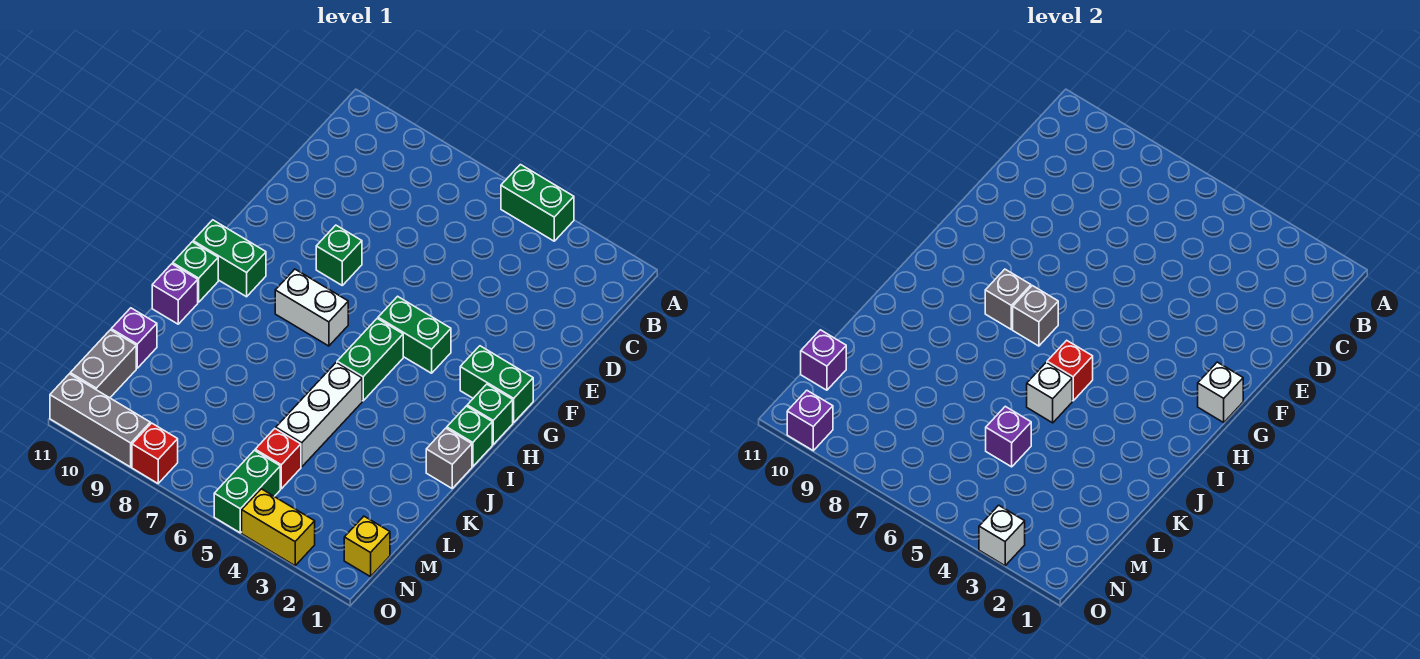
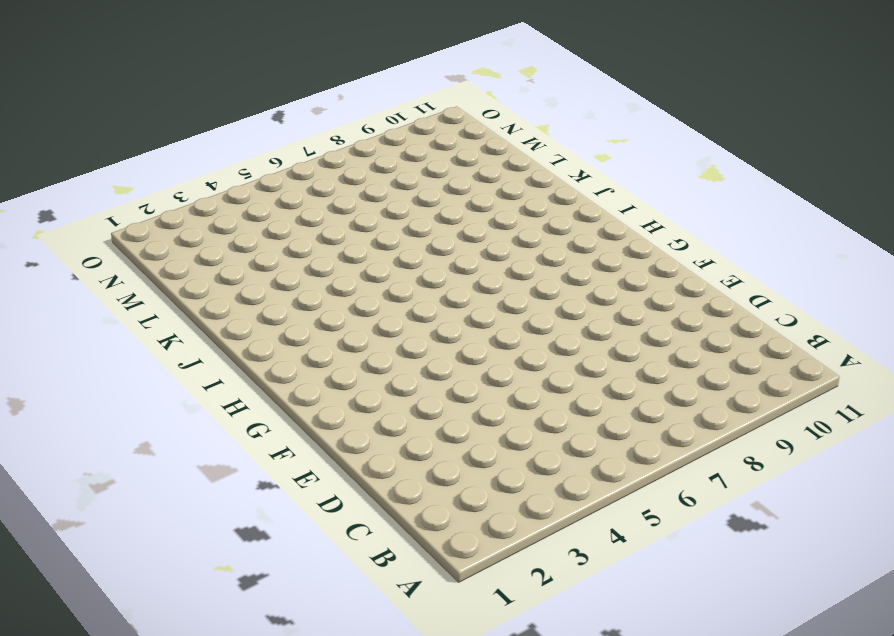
none -> green brick A4:A5 level 1
none -> green brick F8 level 1
none -> green brick G1:G2 level 1
none -> green brick G4:G5 level 1

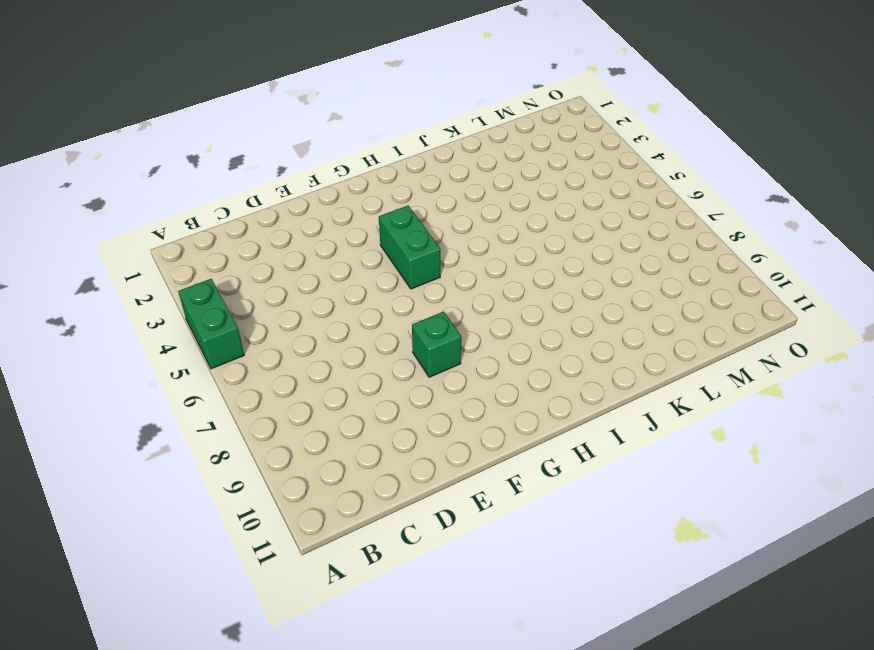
none -> green brick G1:G2 level 1
none -> green brick H1 level 1
none -> green brick H5:I5 level 1
none -> white brick H7:H8 level 1

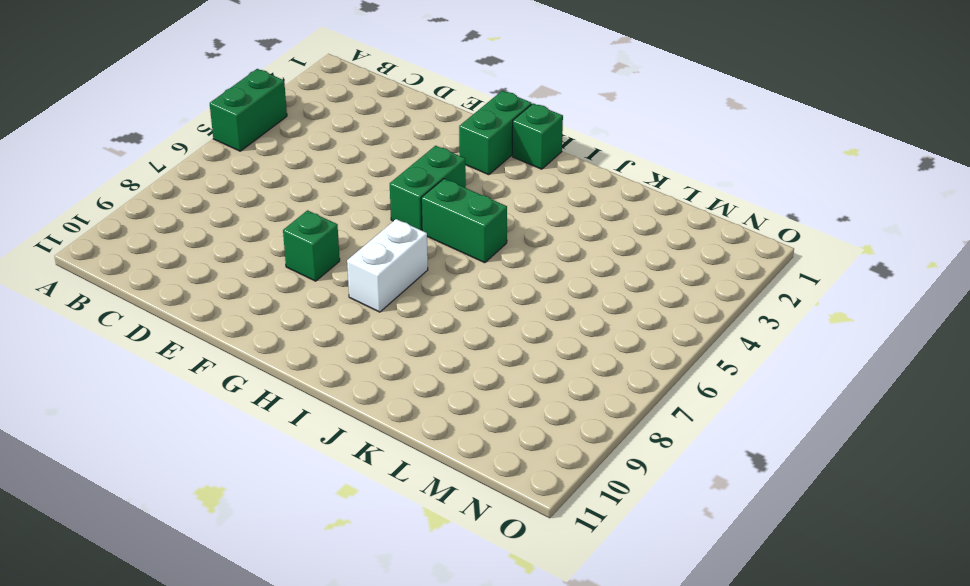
none -> green brick H10:H11 level 1
none -> green brick I1 level 1
none -> green brick I11 level 1
none -> grey brick J1 level 1

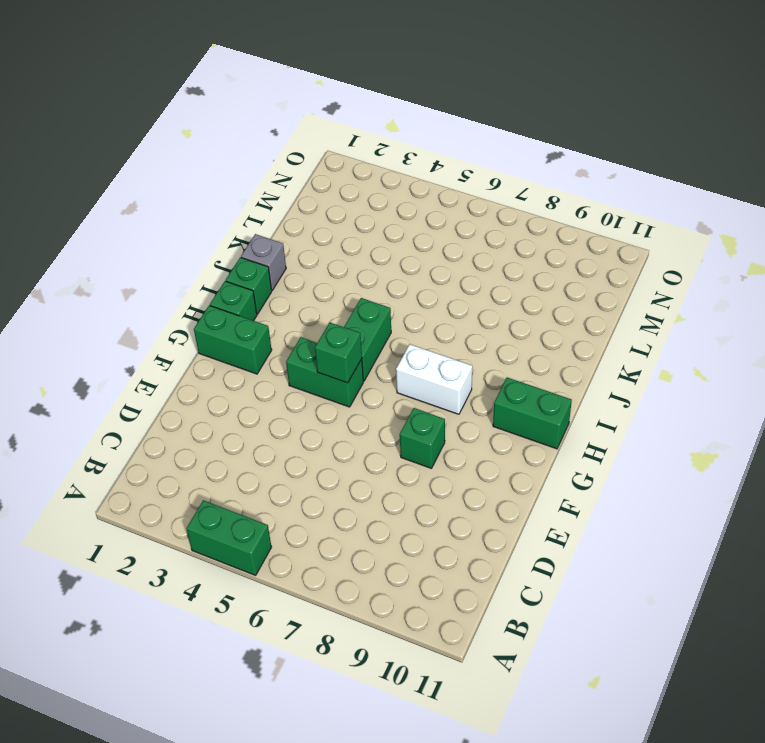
green brick G5 level 2 -> green brick I11 level 1
none -> white brick J5:L5 level 1
none -> purple brick J11 level 1
none -> purple brick L11 level 1
none -> red brick M5 level 1

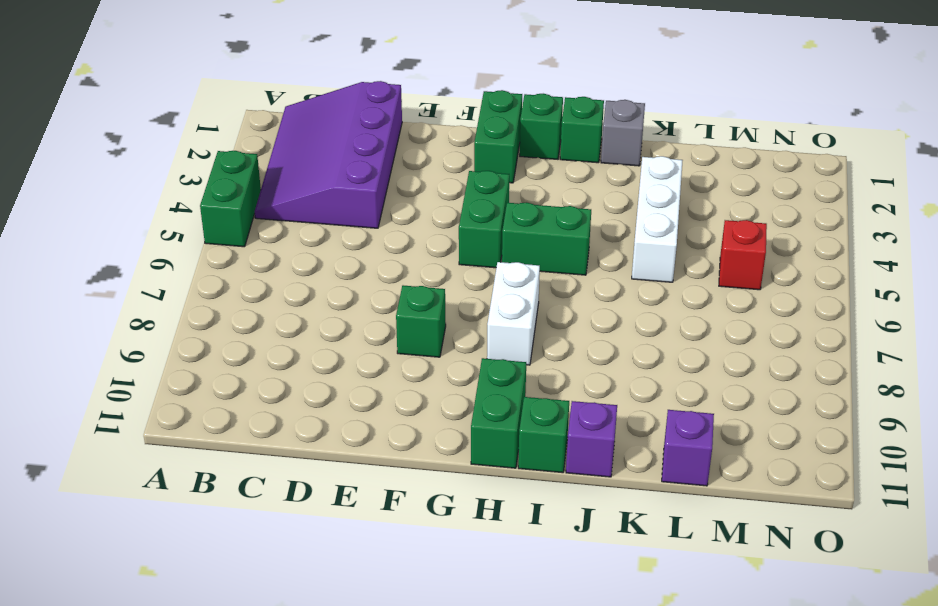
purple slope B1:D4 level 1 top D -> none
white brick K3:K5 level 1 -> white brick J5:L5 level 1
none -> grey brick M11:N11 level 1
none -> yellow brick N1 level 1
none -> green brick N5:O5 level 1
none -> yellow brick O3:O4 level 1

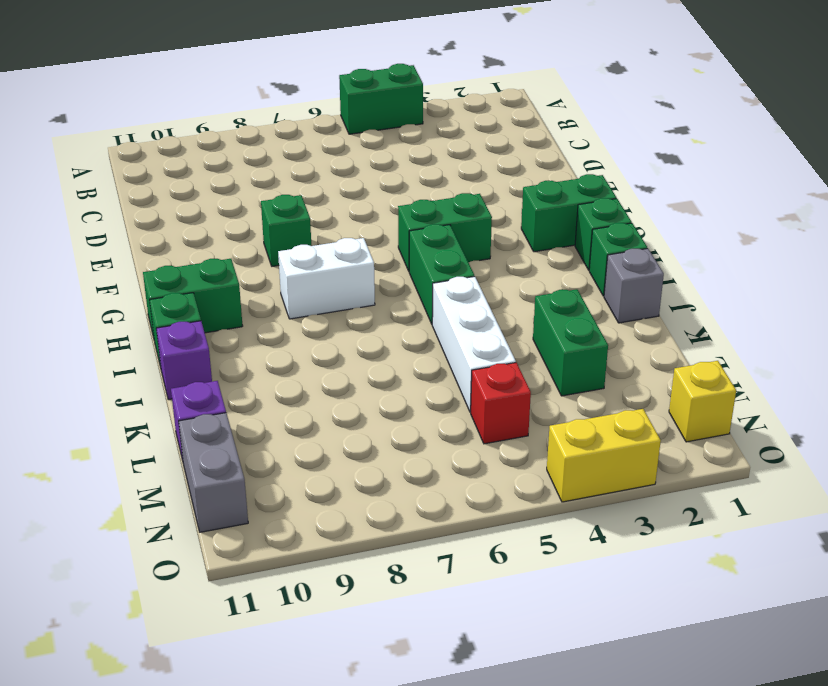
green brick K3:L3 level 1 -> green brick N5:O5 level 1
none -> red brick O8 level 1
none -> grey brick O9:O11 level 1
none -> white brick G1 level 2
none -> grey brick H7 level 2

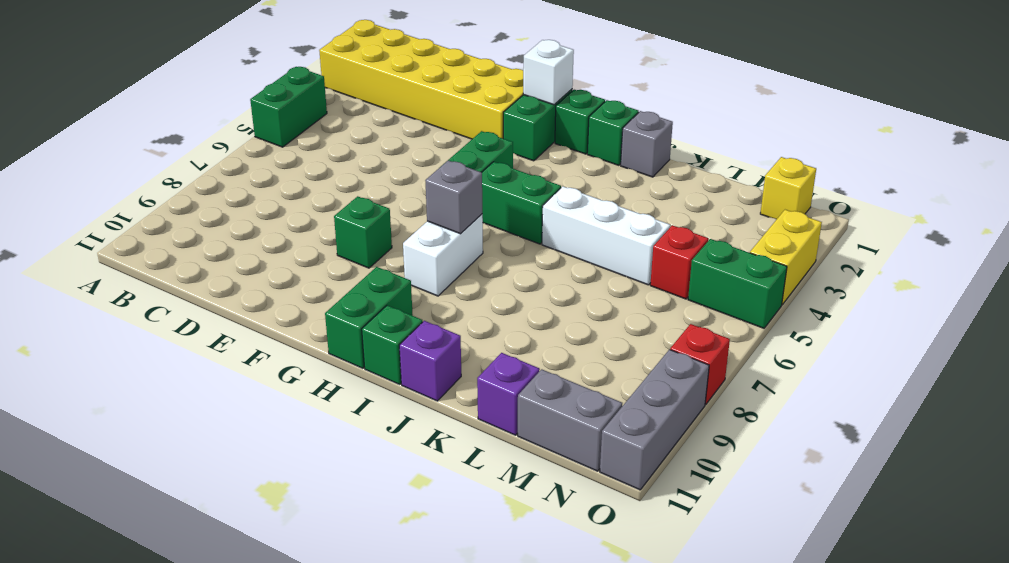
yellow brick A1:F2 level 1 -> none
none -> grey brick H8 level 2
none -> red brick I5 level 2
none -> white brick J5 level 2
none -> purple brick L5 level 2

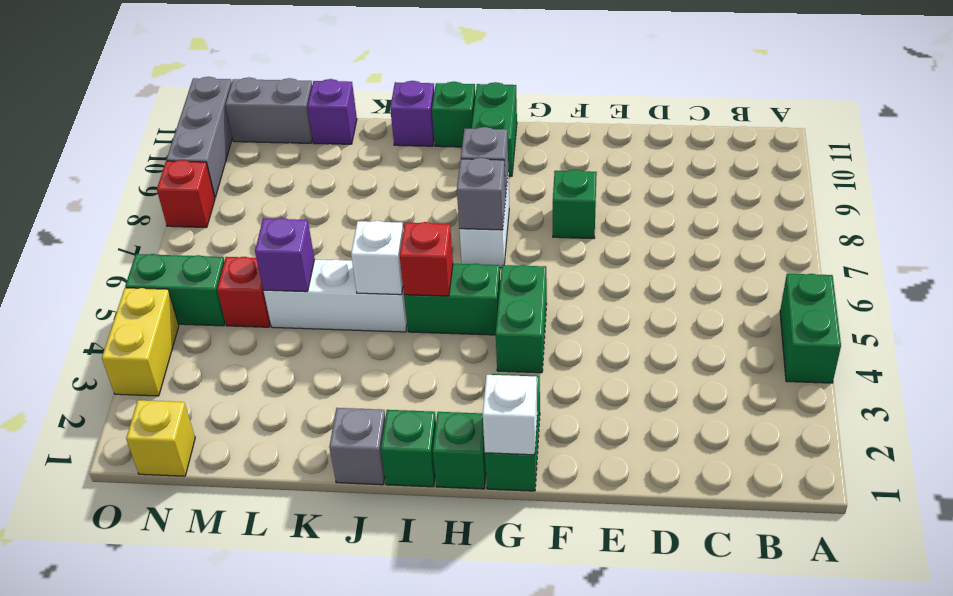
none -> purple brick M11 level 2
none -> white brick O3 level 2
none -> purple brick O10 level 2

